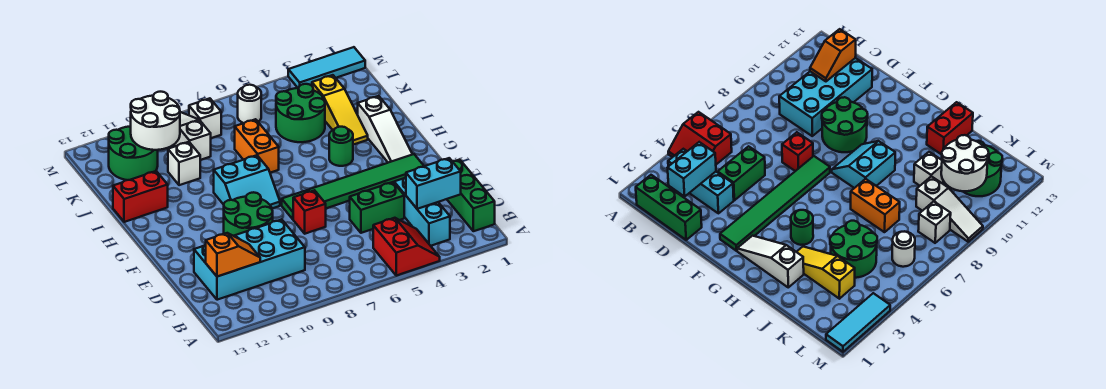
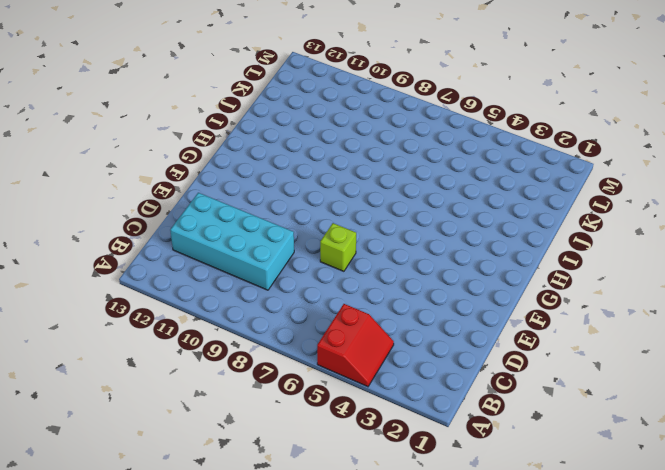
lime brick E7 level 1 -> red brick E7 level 1
none -> green brick B1:D1 level 1
none -> cyan brick B3:D3 level 1
none -> green brick D4:D5 level 1

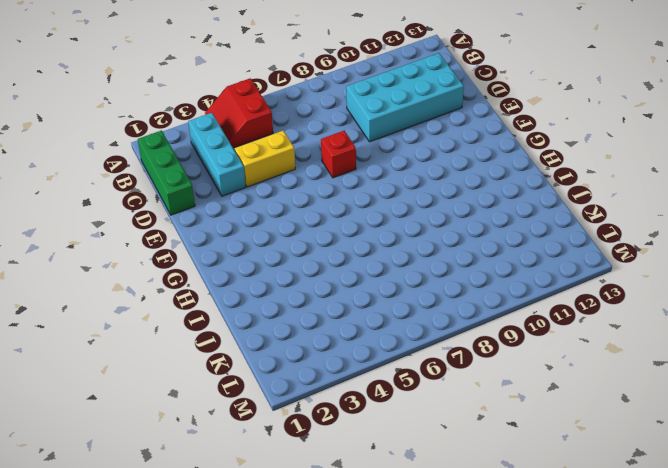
yellow brick D4:D5 level 1 -> green brick D4:D5 level 1
none -> green round brick E9:F10 level 1
none -> green tile F2:F7 level 1
none -> white slope G2:I2 level 1 top I

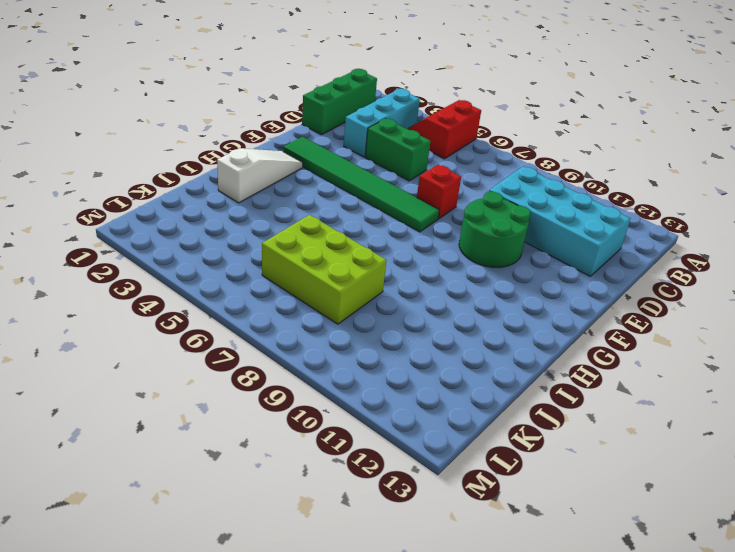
lime brick J6:K8 level 1 -> orange brick I7:J7 level 1
none -> cyan slope G8:H9 level 1 top H
none -> green round brick H4 level 1
none -> yellow slope I3:K3 level 1 top K

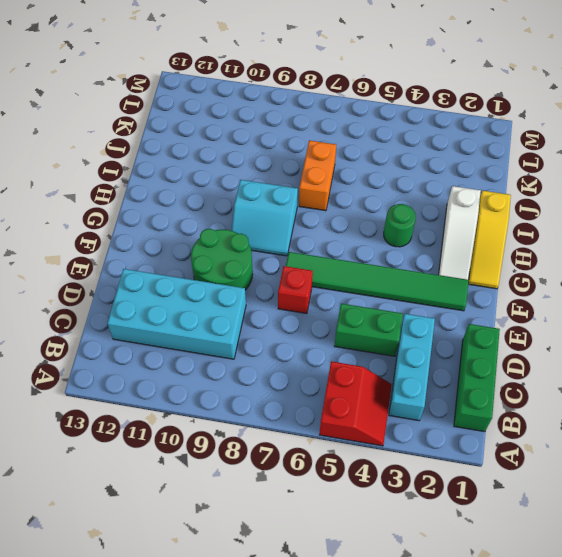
yellow slope G1:I1 level 1 top I -> yellow slope I3:K3 level 1 top K
none -> red brick I12:I13 level 1
none -> green round brick J4:K5 level 1
none -> white brick J10 level 1

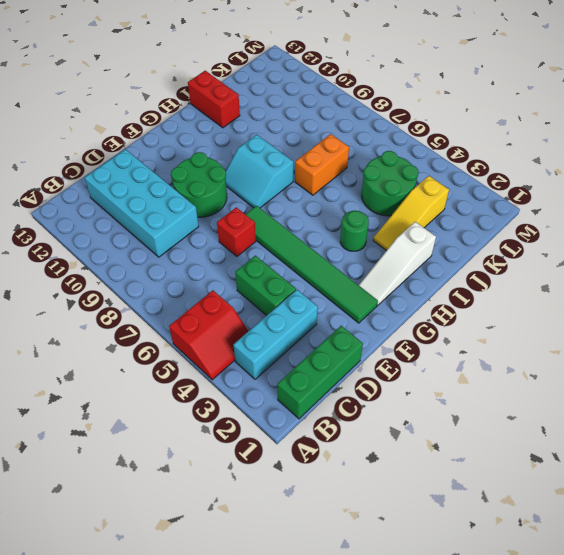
none -> white brick J10 level 1
none -> white slope K9:M9 level 1 top K
none -> green round brick K11:L12 level 1

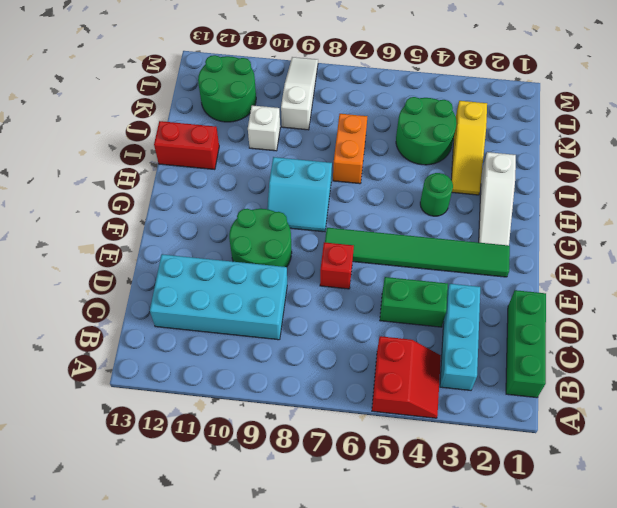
none -> white round brick L6 level 1
none -> white brick L8 level 1
none -> cyan tile M1:M3 level 1

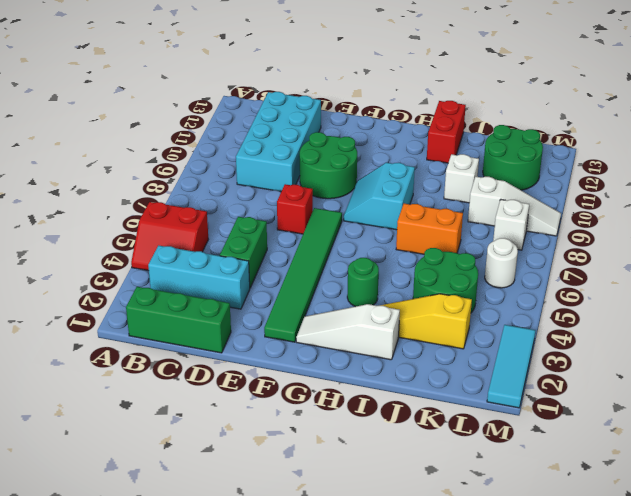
none -> cyan brick C2:C3 level 2
none -> orange slope C11:C12 level 2 top 12
none -> white round brick K10:L11 level 2

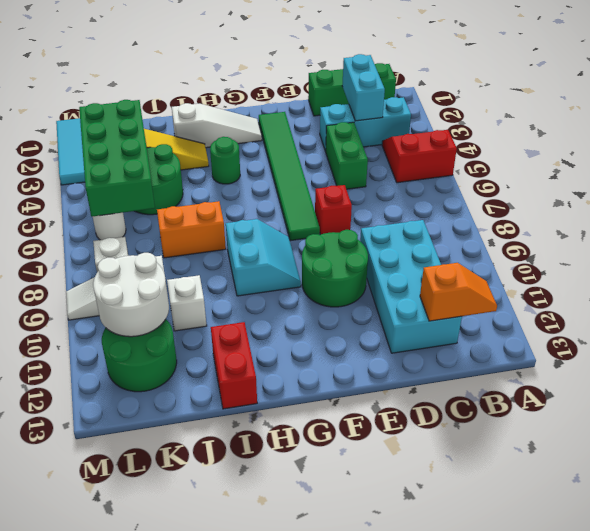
orange slope B12:C12 level 2 top C -> orange slope C11:C12 level 2 top 12
green brick K3:L6 level 2 -> none

